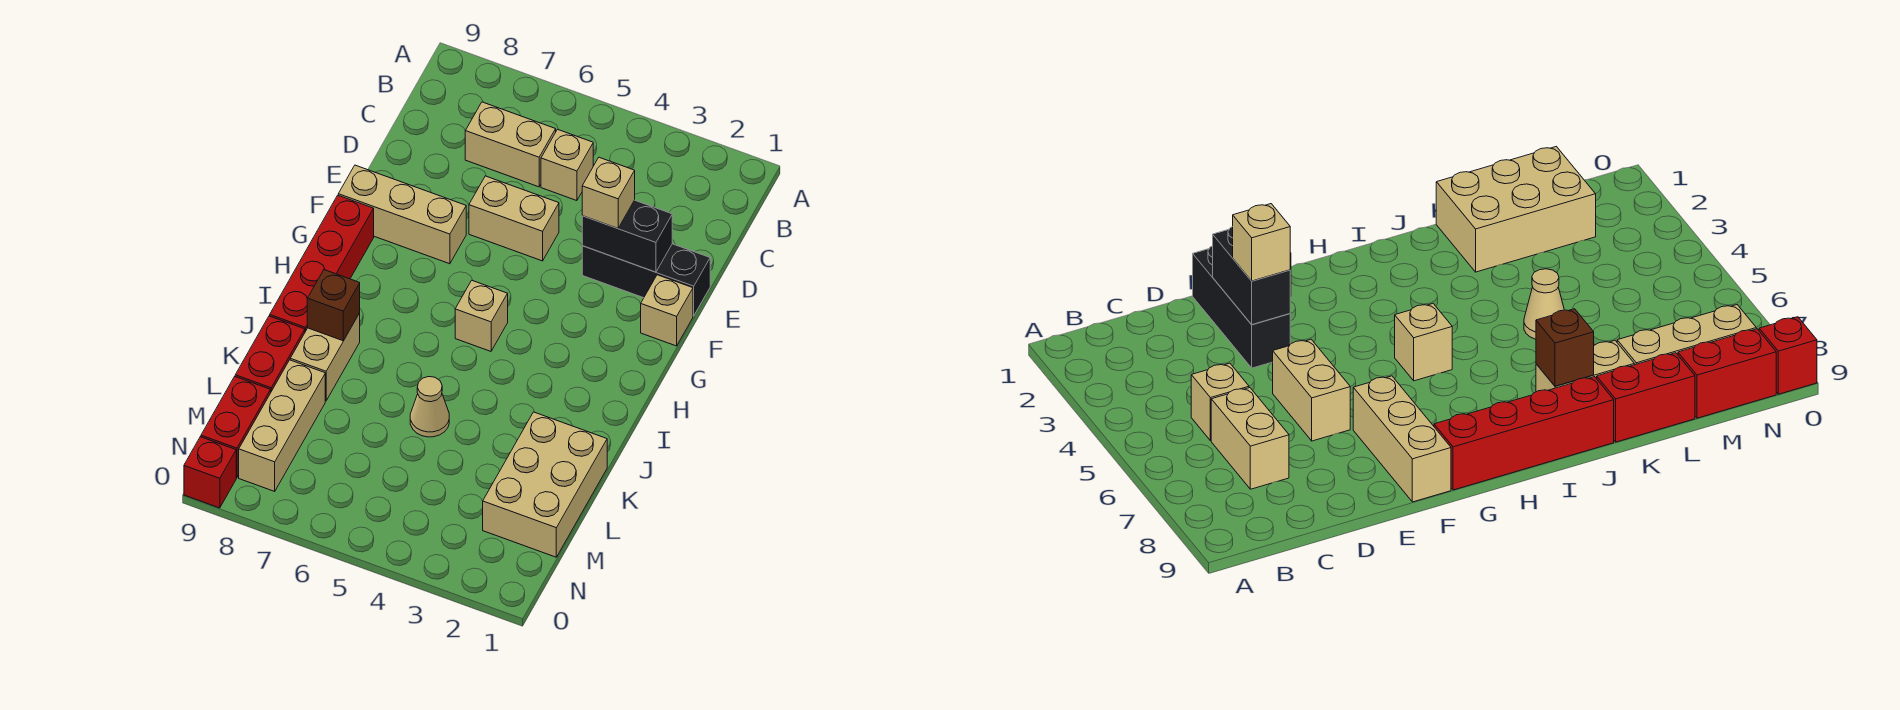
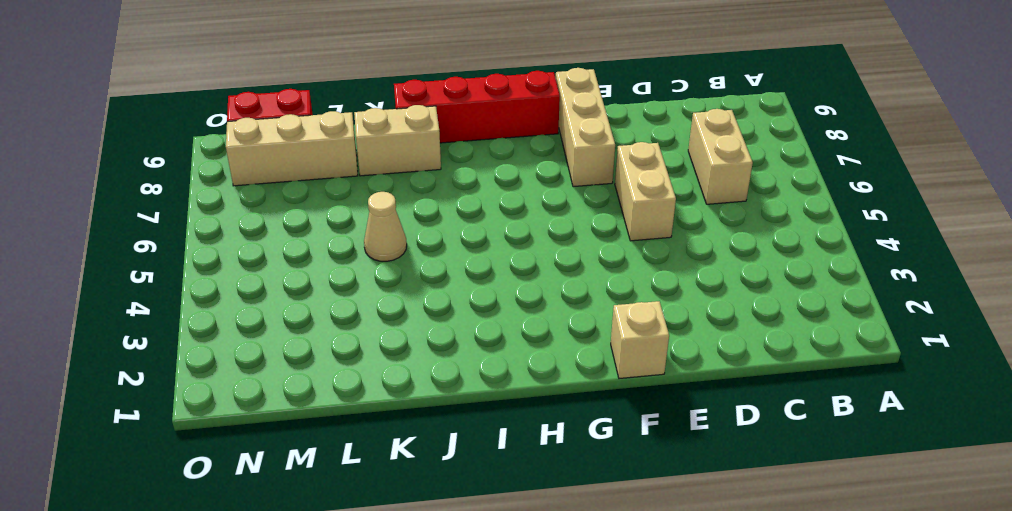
none -> tan brick C5 level 1
none -> black brick E1:E3 level 1
none -> tan brick H5 level 1

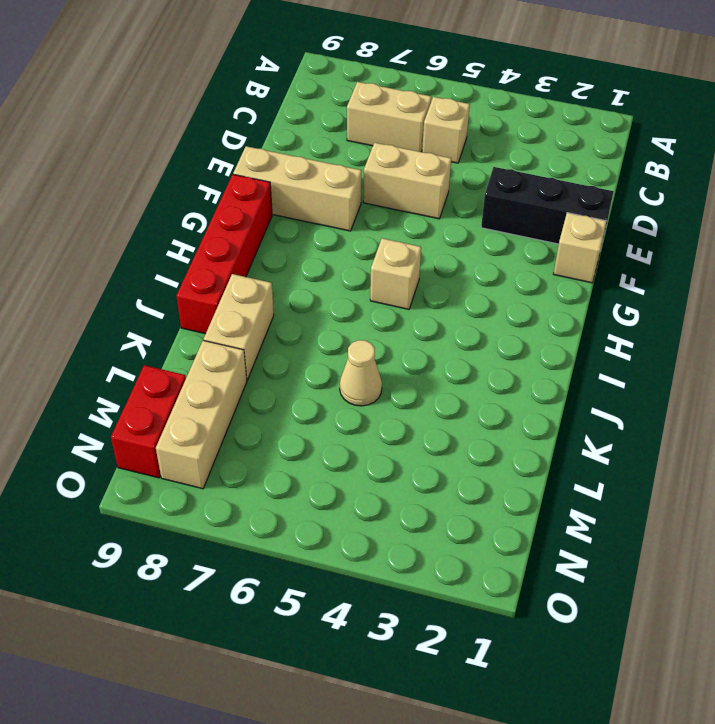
none -> tan brick K1:M2 level 1
none -> red brick K9:L9 level 1
none -> red brick O9 level 1

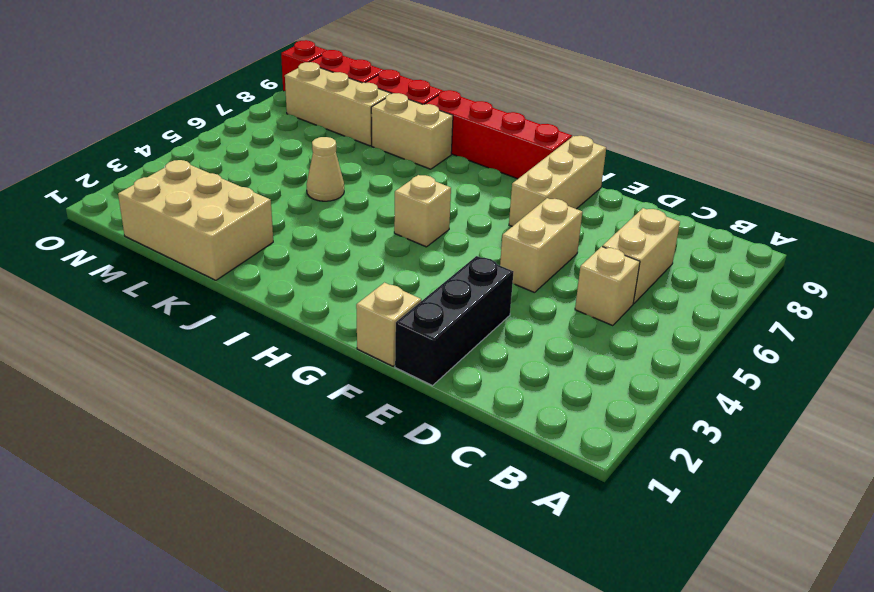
none -> black brick E2:E3 level 2
none -> brown brick J8 level 2
none -> tan brick E3 level 3

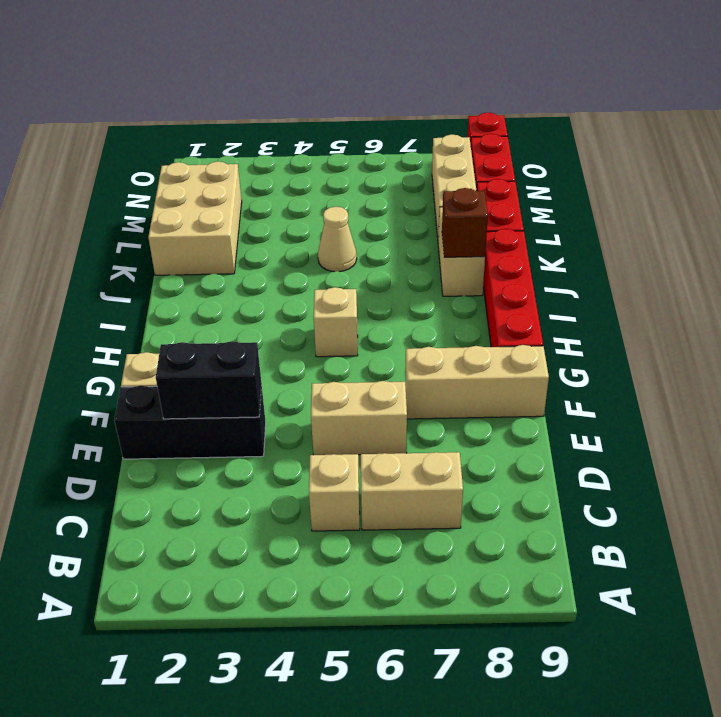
none -> tan brick E3 level 3

